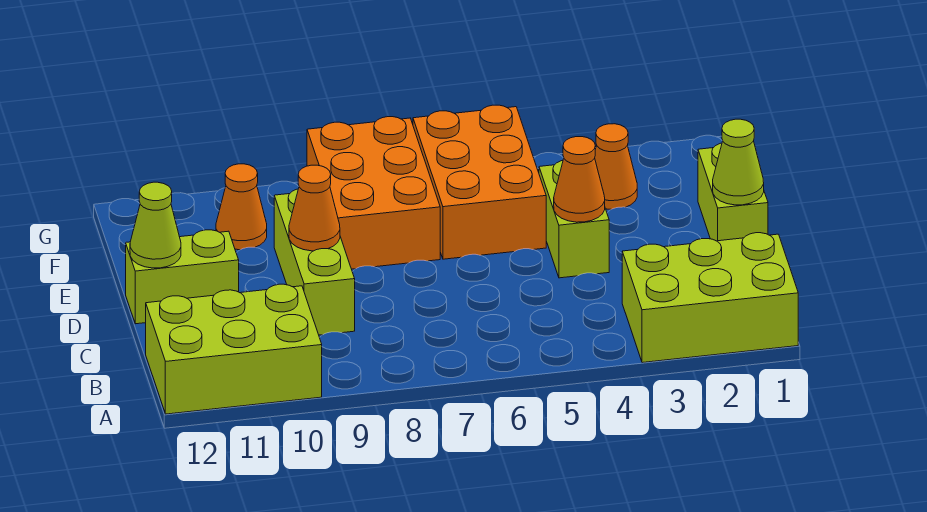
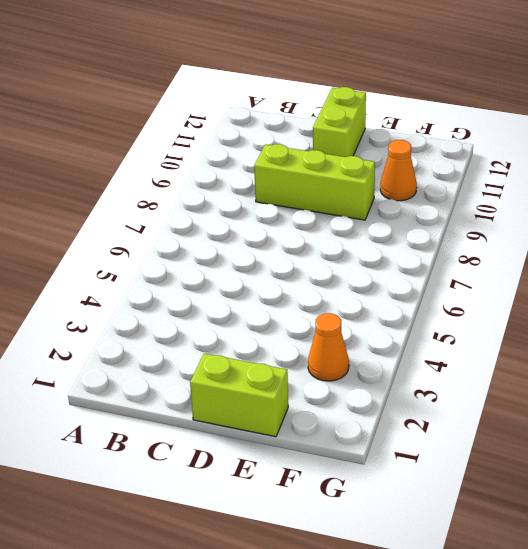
none -> lime brick A1:B3 level 1
none -> lime brick A10:B12 level 1
none -> lime brick D4:E4 level 1

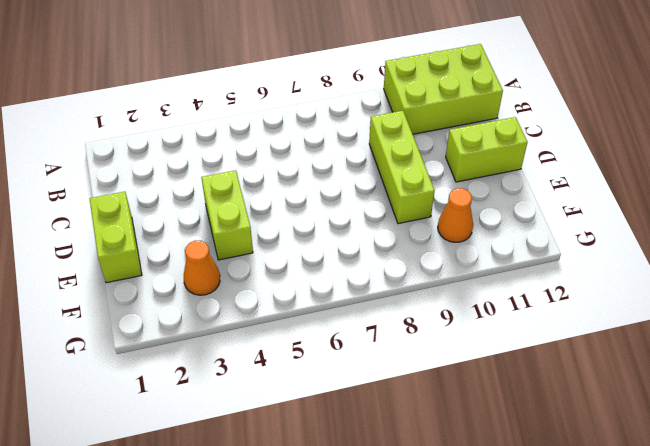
none -> lime brick A1:B3 level 1
none -> orange brick E5:G6 level 1
none -> orange brick E7:G8 level 1

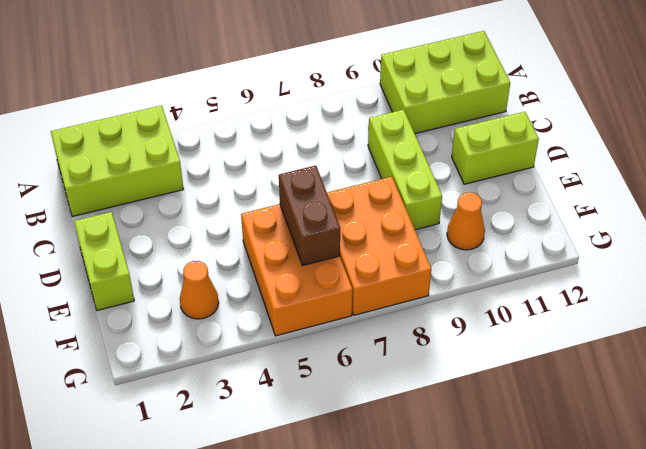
brown brick E6:F6 level 2 -> none
none -> lime brick D4:E4 level 1
none -> lime cone D1 level 2
none -> orange cone D4 level 2

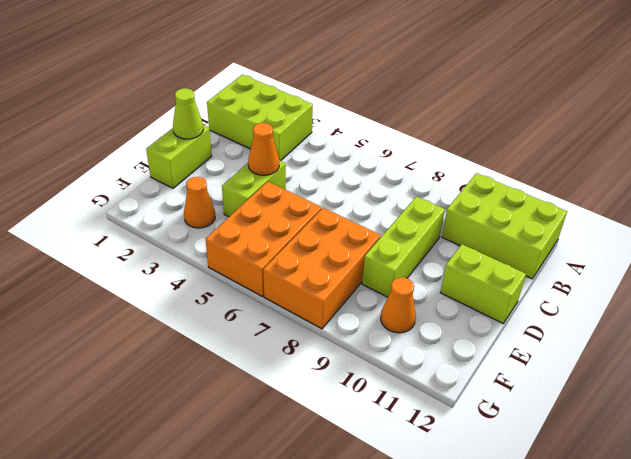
none -> orange cone D9 level 2
none -> lime cone D12 level 2

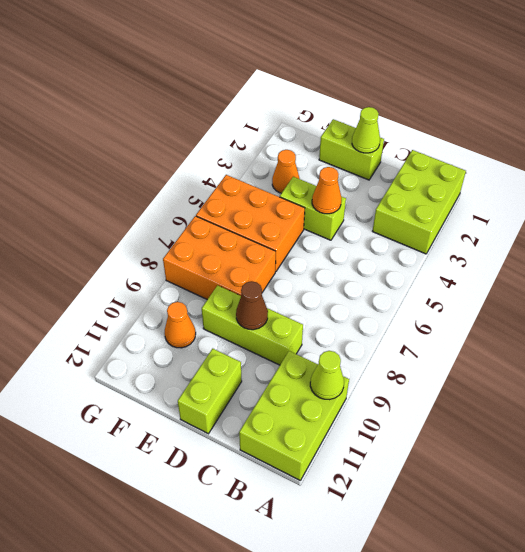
lime cone A10 level 2 -> lime cone D12 level 2
brown cone D9 level 2 -> orange cone D9 level 2

